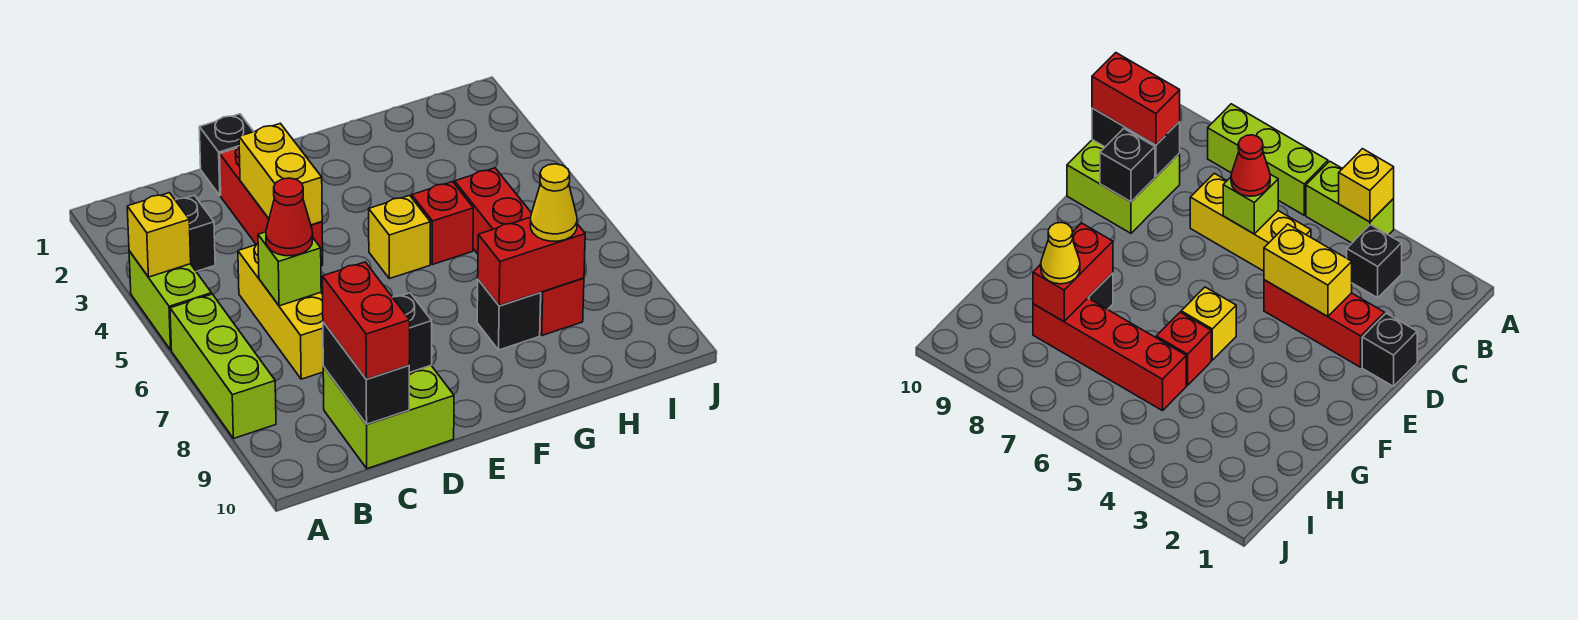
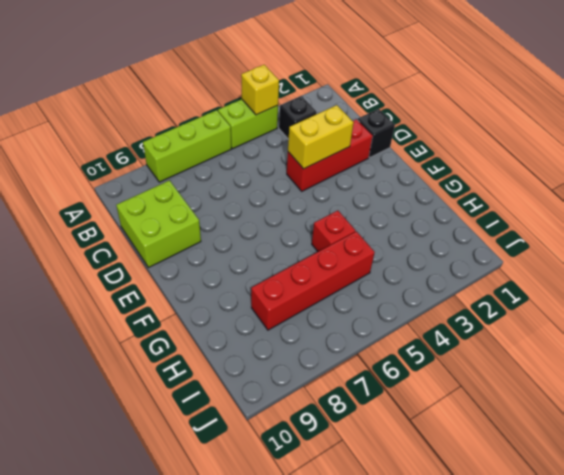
none -> yellow brick C5:C7 level 1
none -> yellow brick F5 level 1
none -> black brick G8 level 1

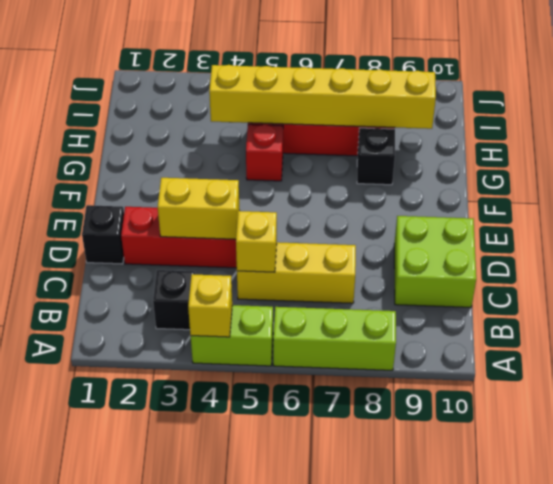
yellow brick C5 level 2 -> yellow brick F5 level 1
yellow brick H4:H9 level 2 -> red brick G8:H8 level 2
none -> lime brick C6 level 2
none -> black brick C9:C10 level 2
none -> black brick D9 level 2

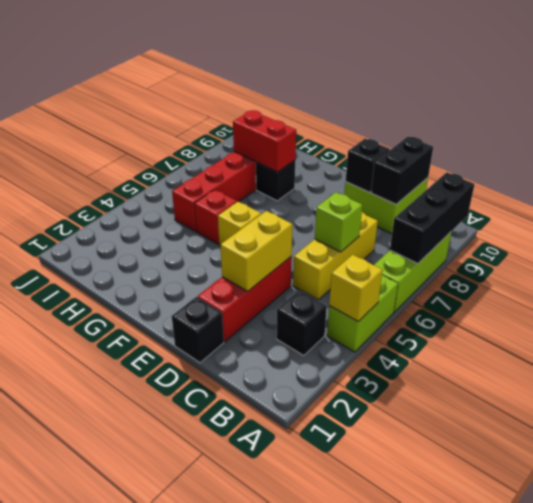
black brick A7:A9 level 2 -> none
none -> red cone C6 level 3
none -> red brick C9:C10 level 3
none -> yellow cone H8 level 3

